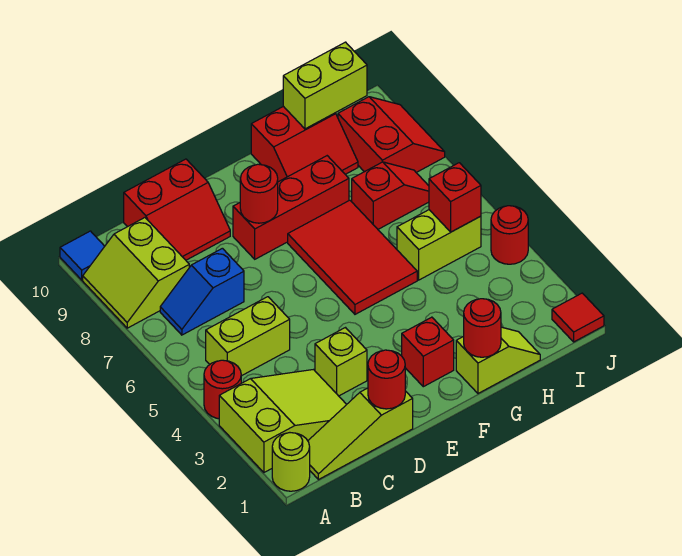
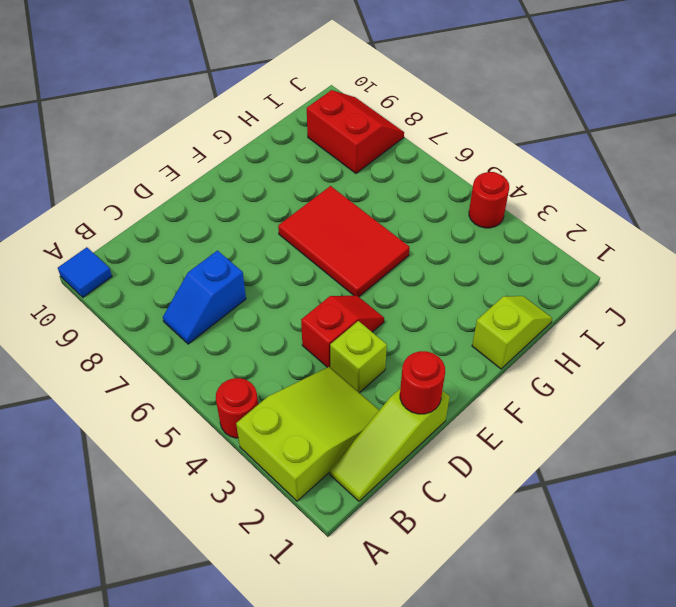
red slope D4:E4 level 1 top D -> red slope H7:I7 level 1 top H
none -> lime round brick A1 level 1
none -> lime slope A8:B9 level 1 top B
none -> lime brick B5:C5 level 1

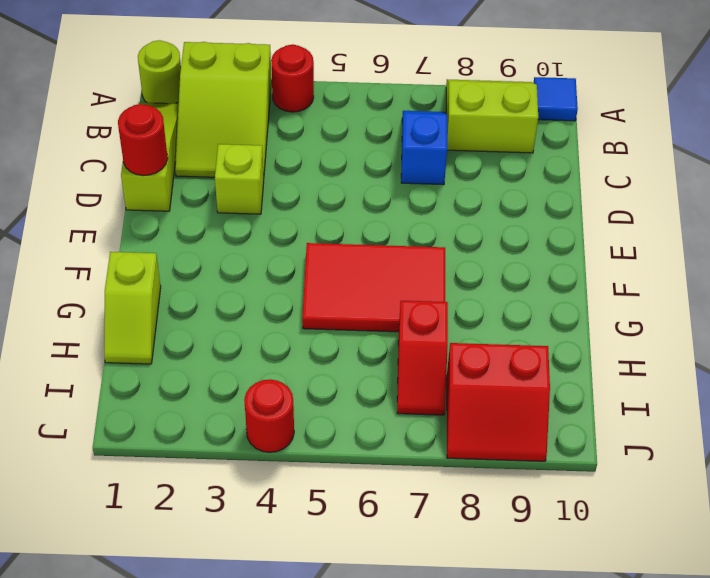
none -> lime brick B5:C5 level 1
none -> red slope C9:D10 level 1 top 10
none -> red brick E8:G8 level 1

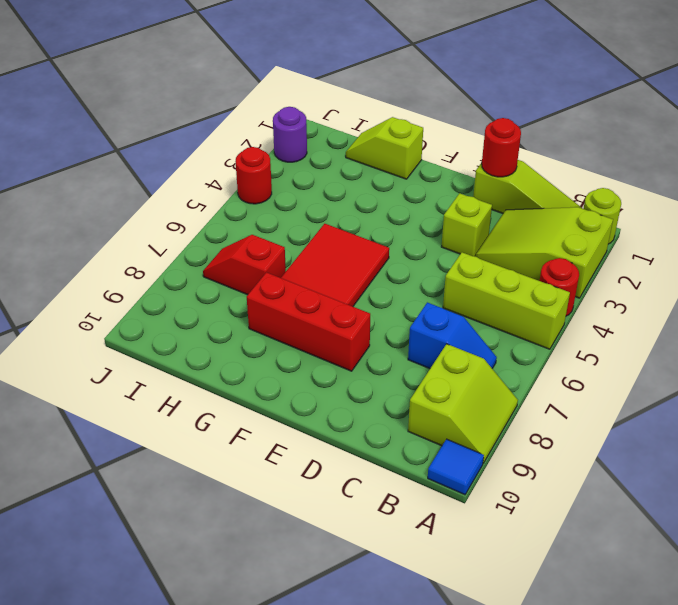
lime brick A5:C5 level 1 -> lime brick B5:C5 level 1
purple round brick J2 level 1 -> none
none -> red slope C9:D10 level 1 top 10
none -> red brick F2 level 1
none -> red slope G9:H10 level 1 top 10

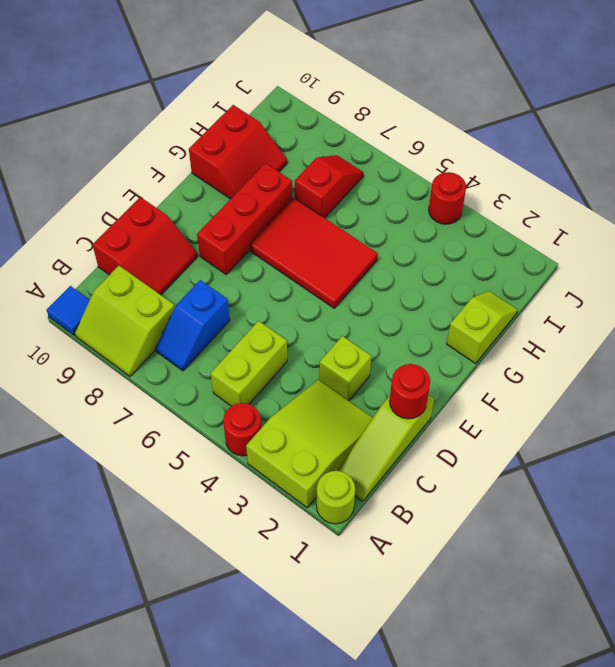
none -> red brick F2 level 1
none -> lime brick H5:I5 level 1
none -> red slope I8:J9 level 1 top I

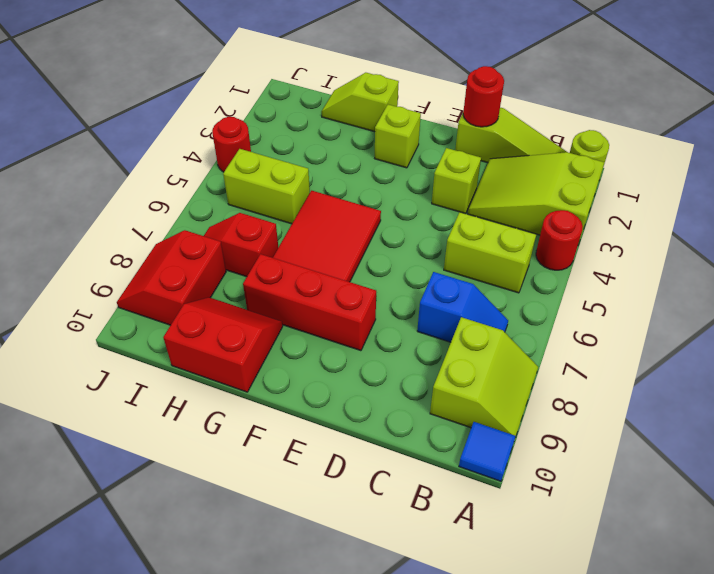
lime brick F2 level 1 -> red brick F2 level 1
none -> red slope C9:D10 level 1 top 10
none -> red tile J1 level 1
none -> red round brick E8 level 2

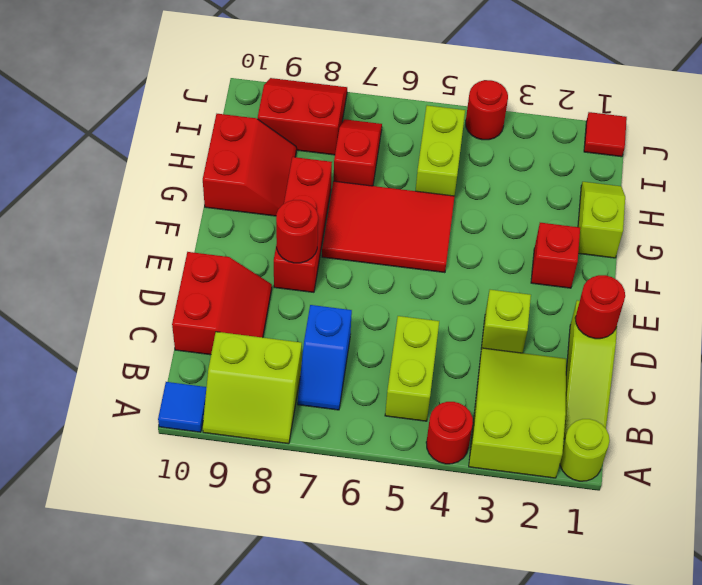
none -> red round brick G1 level 2
none -> lime brick H10:I10 level 2
none -> red brick I5 level 2

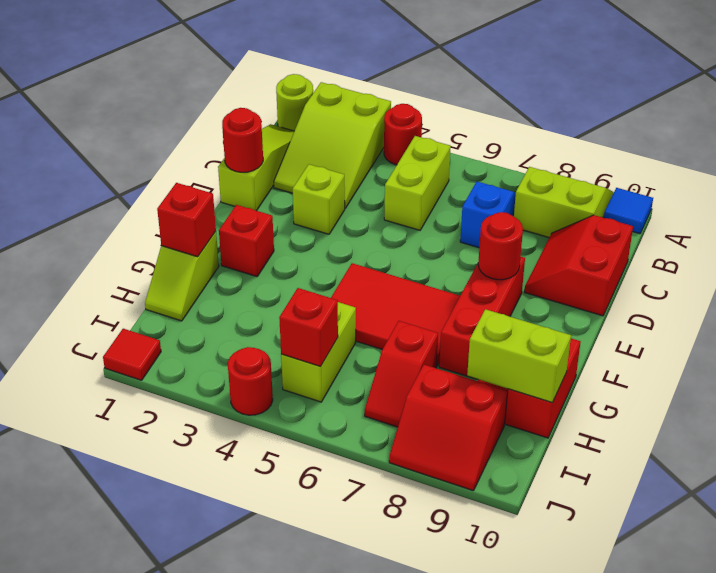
red brick G1 level 2 -> red round brick G1 level 2
lime brick H9:H10 level 2 -> lime brick H10:I10 level 2

